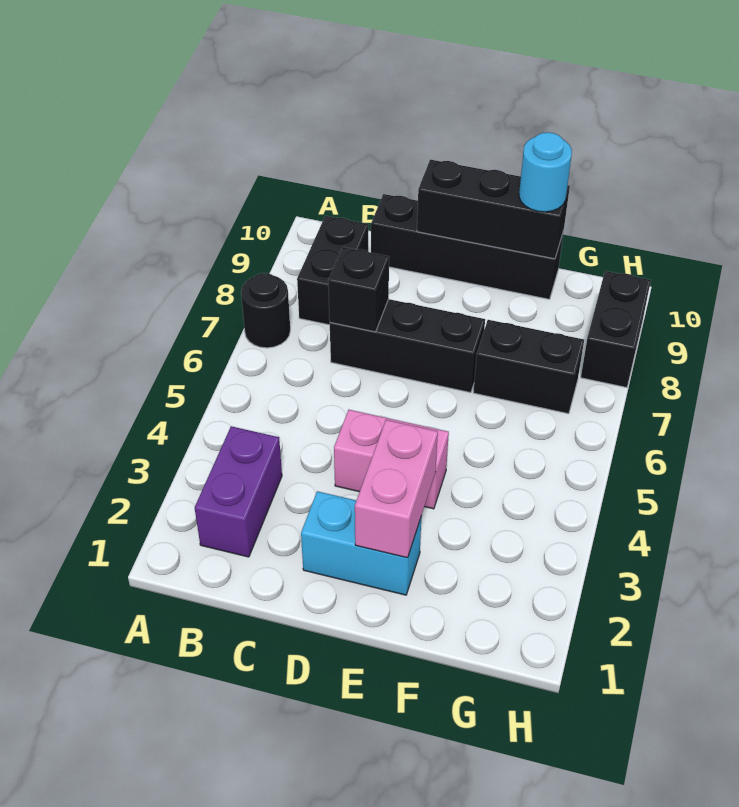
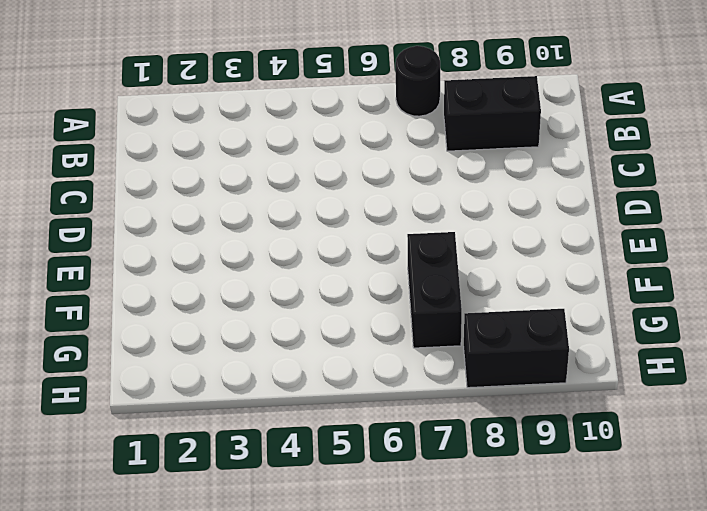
none -> purple brick B2:B3 level 1
none -> black brick C7:E7 level 1
none -> black brick C10:F10 level 1

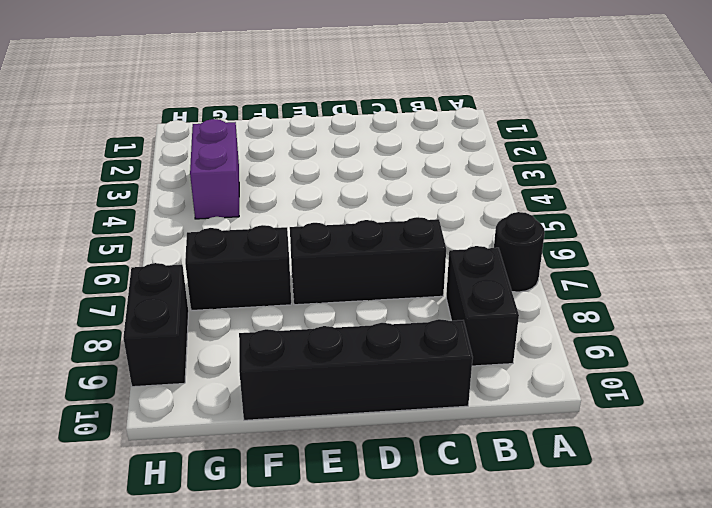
purple brick G3:G4 level 1 -> purple brick B2:B3 level 1
none -> cyan brick D2:E2 level 1
none -> pink brick D4:E4 level 1
none -> black brick C7 level 2

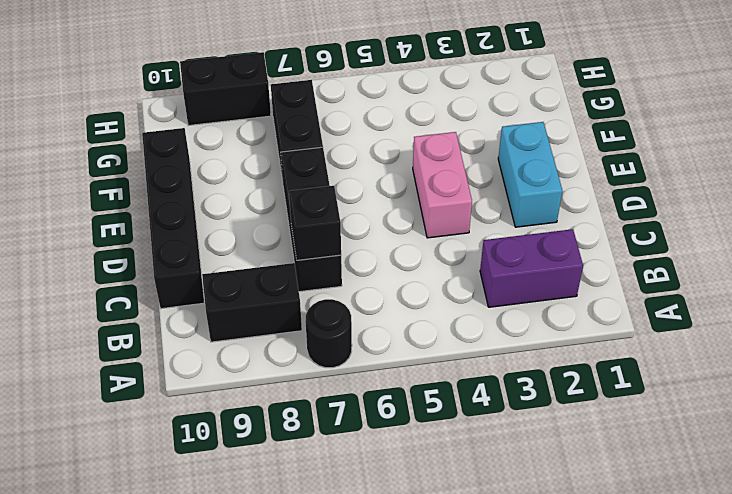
none -> black brick D10:F10 level 2
none -> pink brick E2:E3 level 2
none -> cyan round brick F10 level 3

